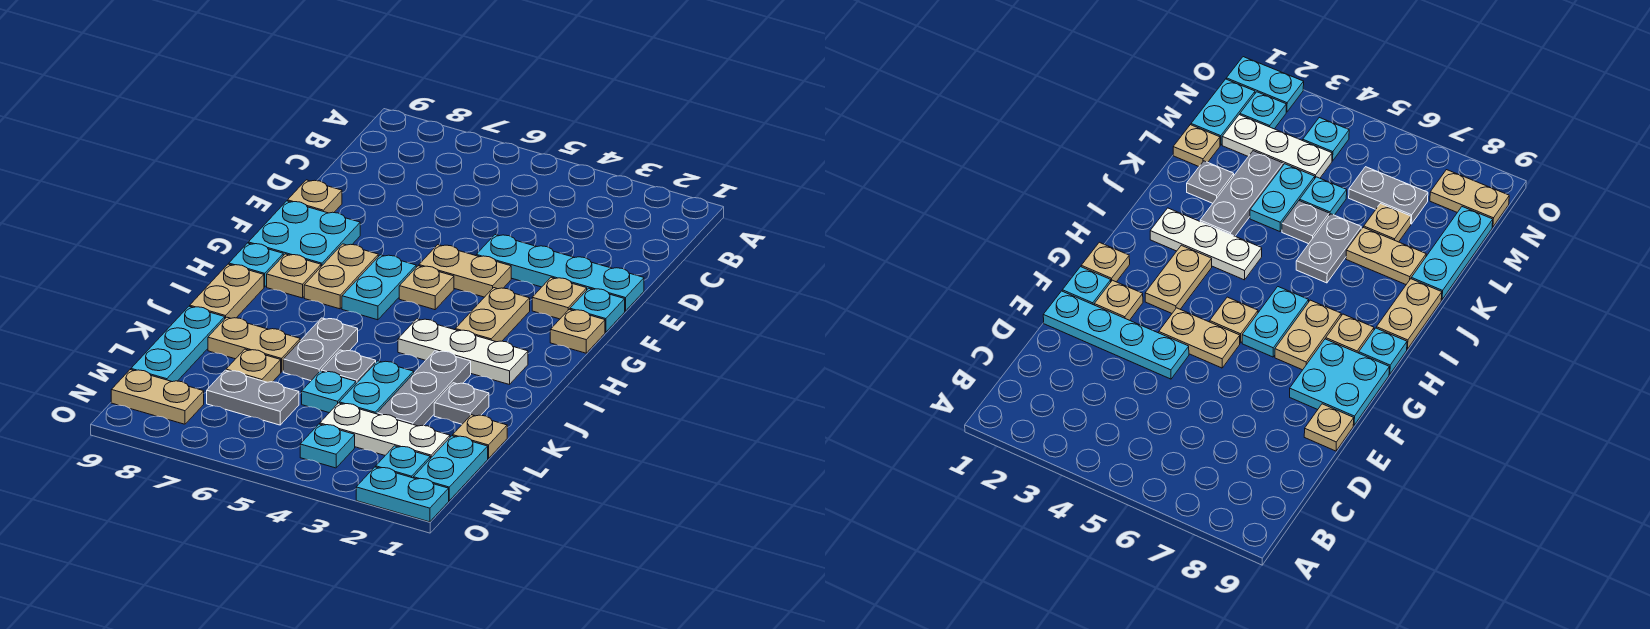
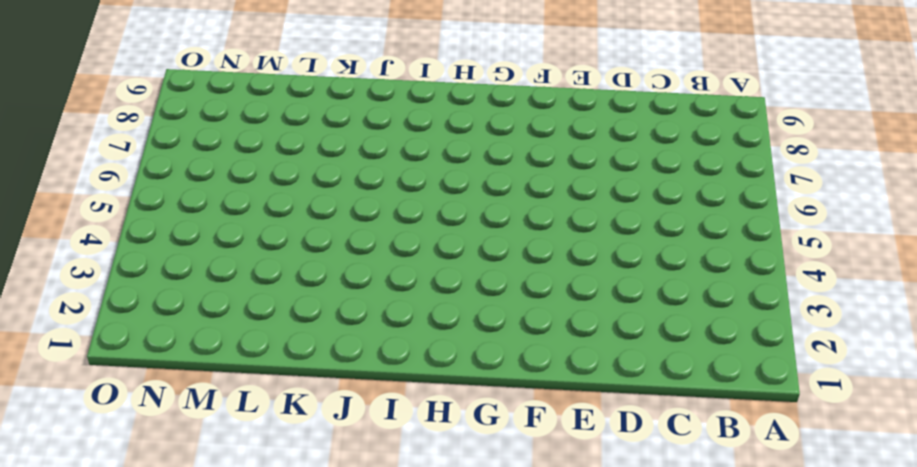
none -> cyan plate E1:E4 level 1
none -> tan plate E9 level 1
none -> cyan plate F1 level 1
none -> tan plate F2 level 1

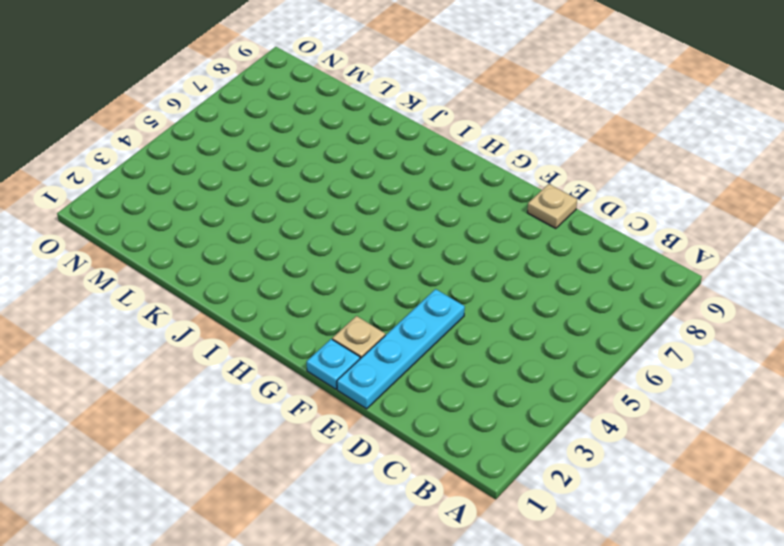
none -> tan plate F4:F5 level 1
none -> cyan plate F8:G9 level 1
none -> tan plate G1 level 1
none -> tan plate G3:H3 level 1

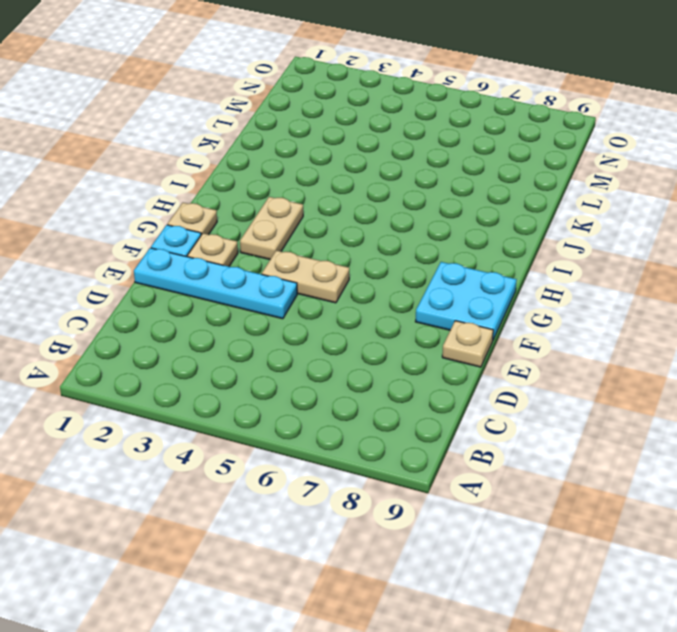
none -> tan plate G5 level 1
none -> cyan plate G6:H6 level 1
none -> tan plate G7:H7 level 1
none -> tan plate H8 level 1

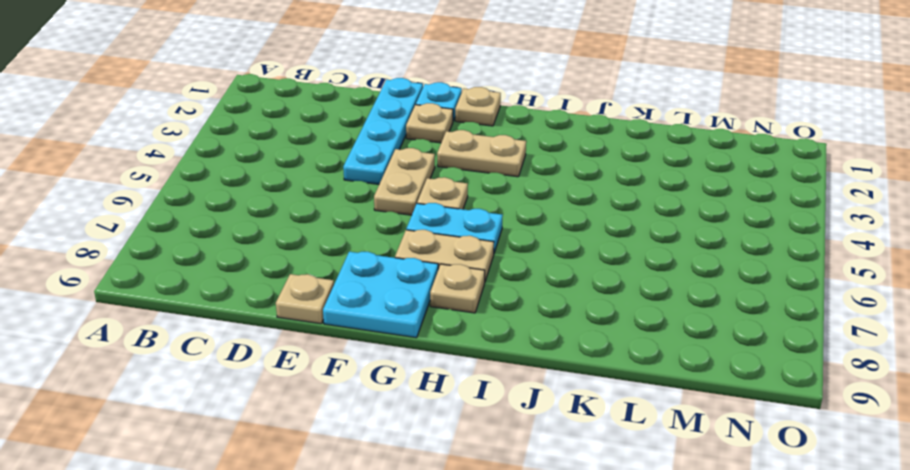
none -> cyan plate H9 level 1
none -> white plate I2:I4 level 1
none -> tan plate I9:J9 level 1
none -> grey plate J3:L3 level 1

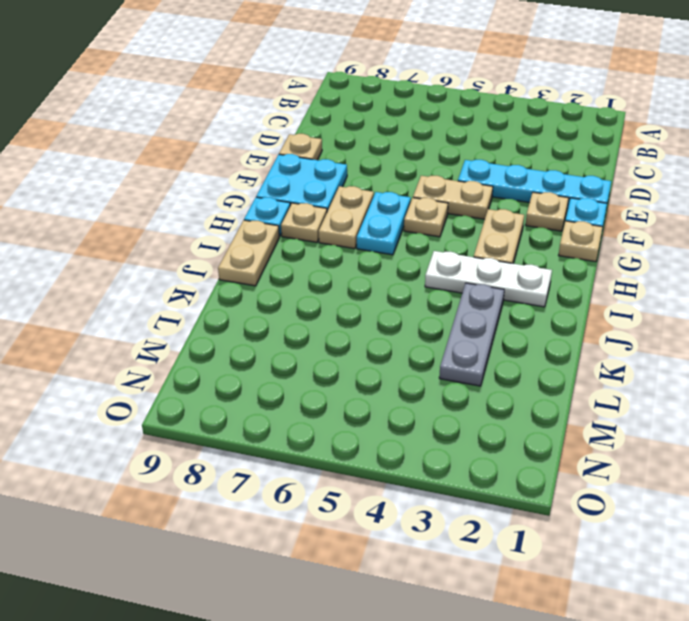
none -> grey plate J6:K6 level 1
none -> grey plate K2 level 1
none -> cyan plate K4:L4 level 1
none -> grey plate K5 level 1

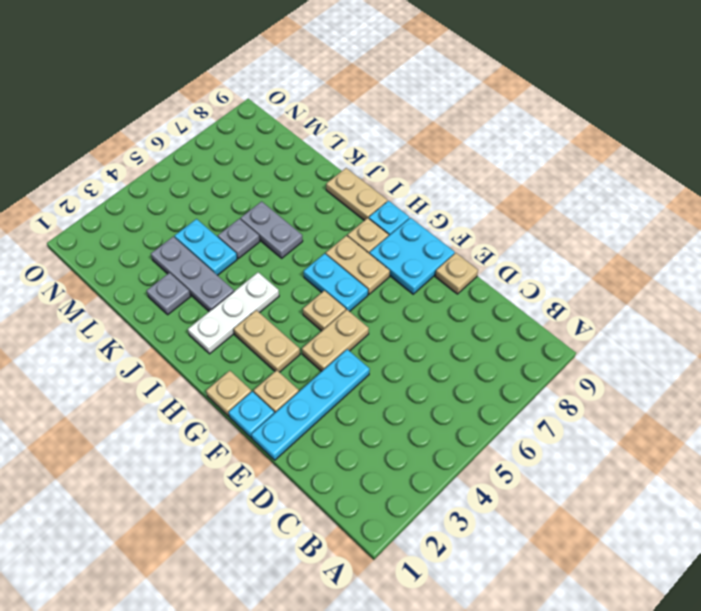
none -> tan plate K7:K8 level 1
none -> cyan plate K9:M9 level 1
none -> tan plate L1 level 1
none -> cyan plate L5 level 1

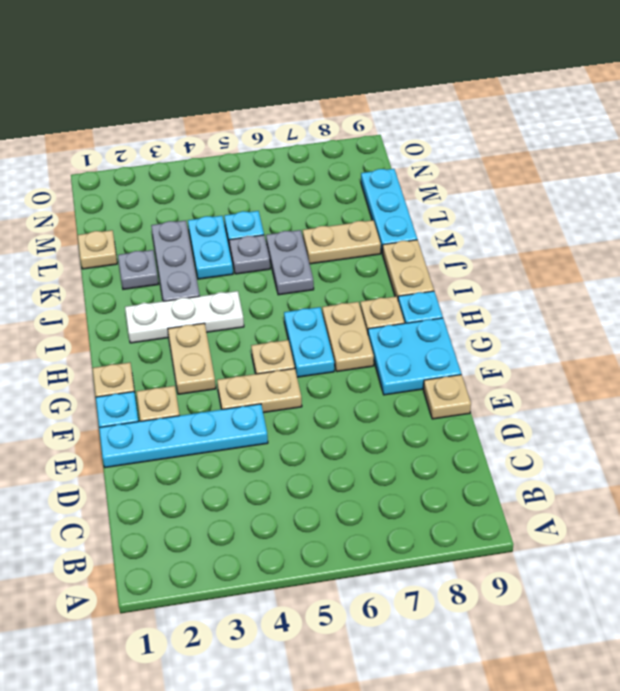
none -> tan plate L7 level 1
none -> cyan plate M1:N1 level 1
none -> white plate M2:M4 level 1
none -> grey plate M6:M7 level 1

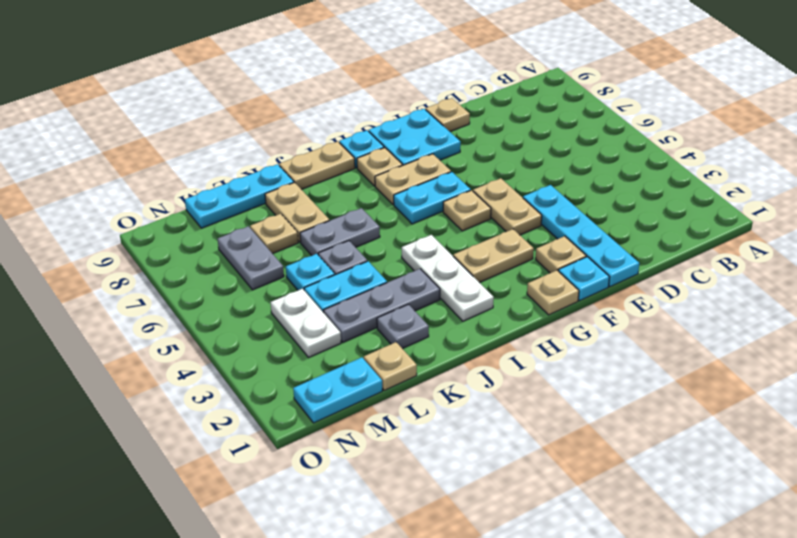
white plate M3:M4 level 1 -> white plate M2:M4 level 1
none -> cyan plate N2 level 1
none -> cyan plate N4 level 1
none -> tan plate N8:N9 level 1
none -> cyan plate O1:O2 level 1

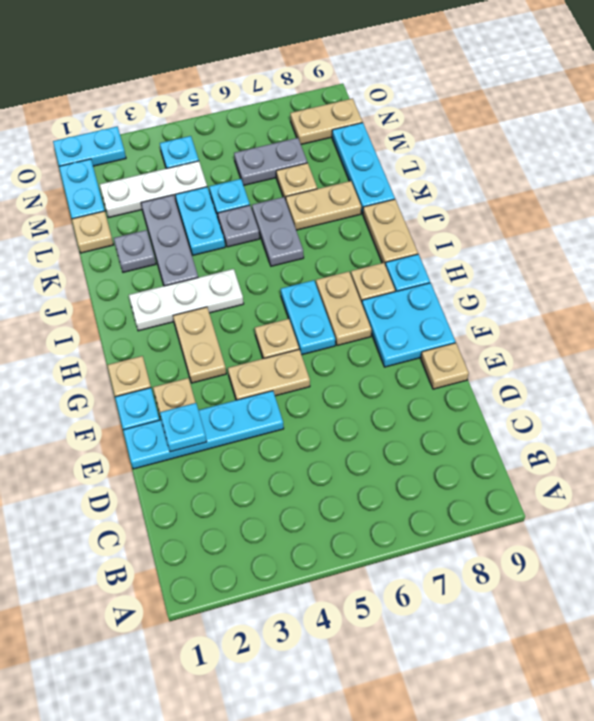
cyan plate E2 level 2 -> cyan plate N2 level 1

